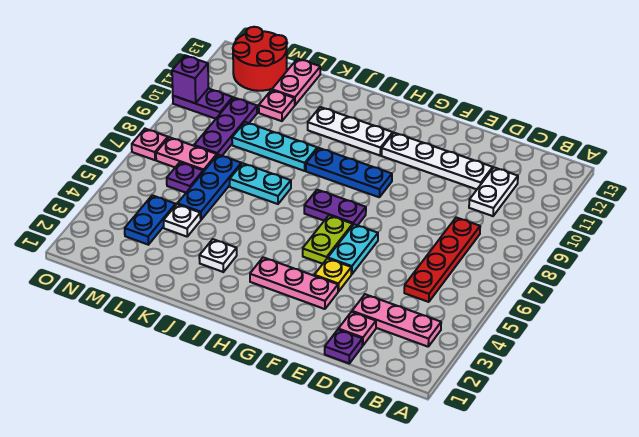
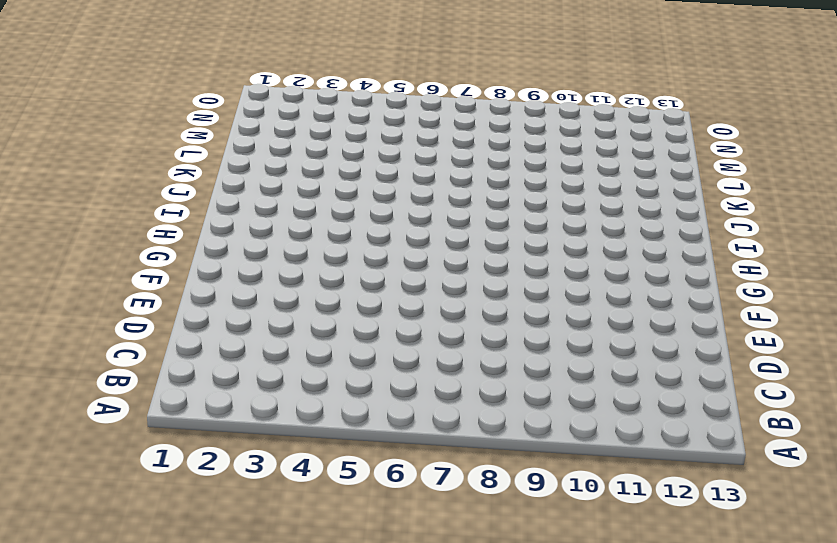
none -> pink plate B3:D3 level 1
none -> red plate C5:C8 level 1
none -> white plate C10:C11 level 1

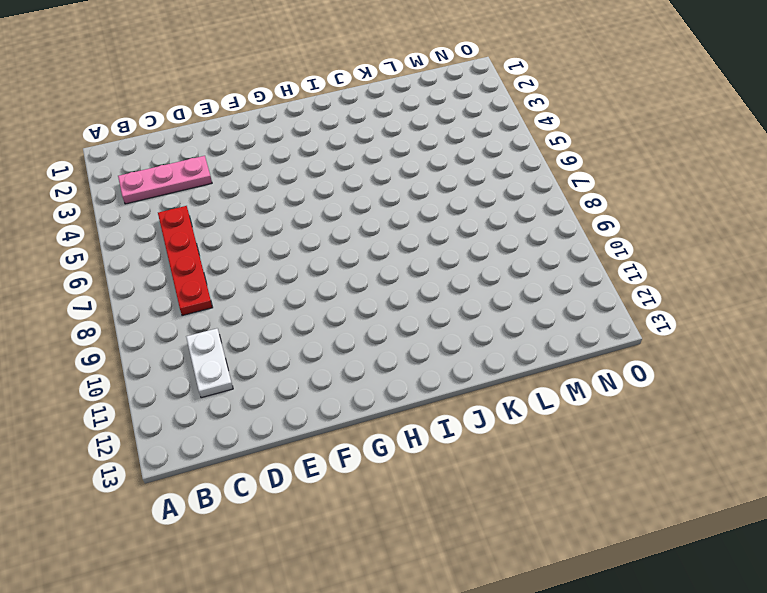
none -> purple plate D1 level 1
none -> pink plate D2 level 1
none -> white plate D11:G11 level 1

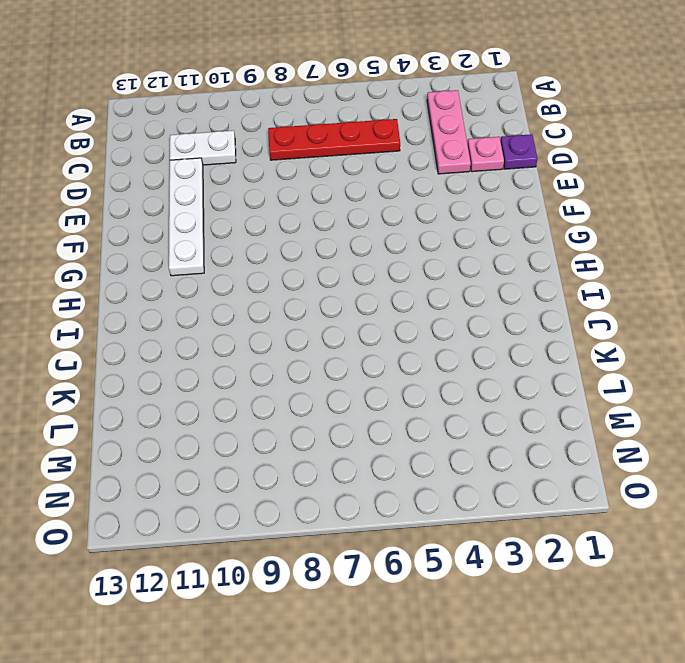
none -> pink plate F3:H3 level 1
none -> yellow plate F4 level 1
none -> cyan plate F5:F6 level 1

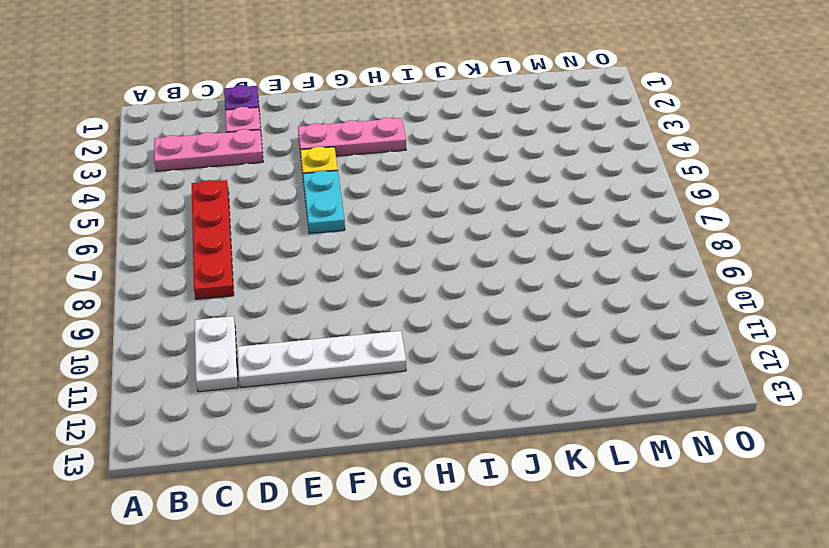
none -> lime plate G5:G6 level 1
none -> purple plate G7:H7 level 1
none -> blue plate G9:I9 level 1

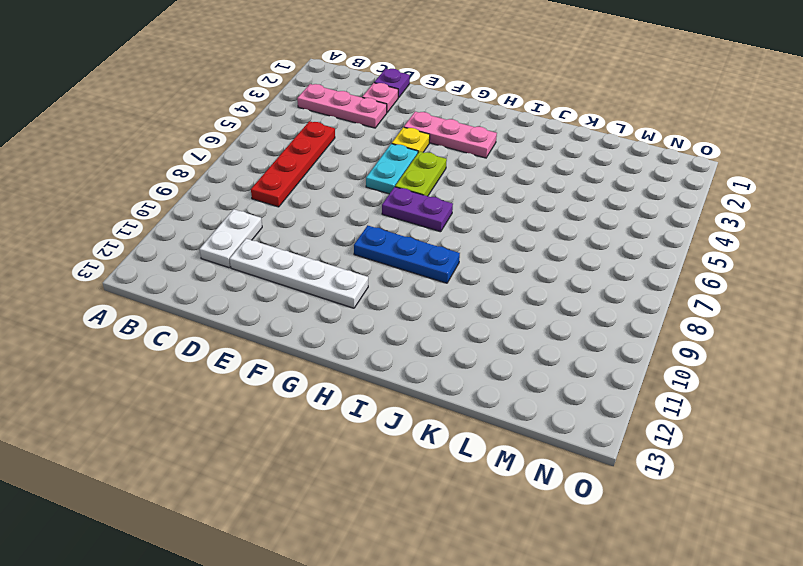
none -> white plate H11:J11 level 1
none -> white plate J3 level 1
none -> cyan plate J7:K7 level 1

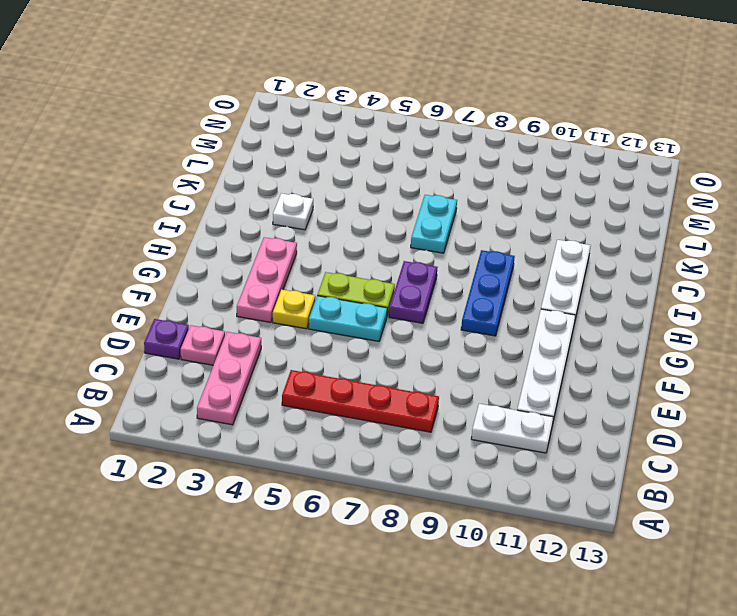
none -> cyan plate J9:L9 level 1
none -> white plate L4 level 1
none -> blue plate L5:L7 level 1

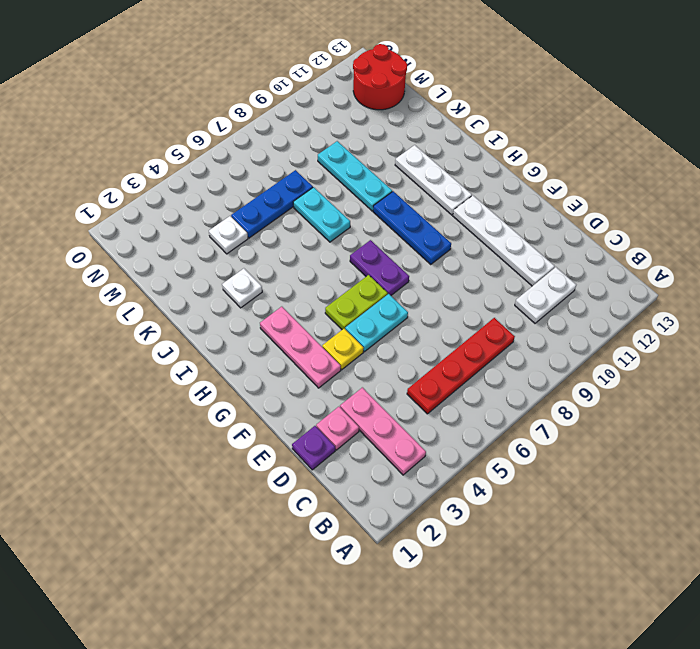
none -> pink plate L11 level 1
none -> pink plate L12:L13 level 1
none -> blue plate M3:M4 level 1

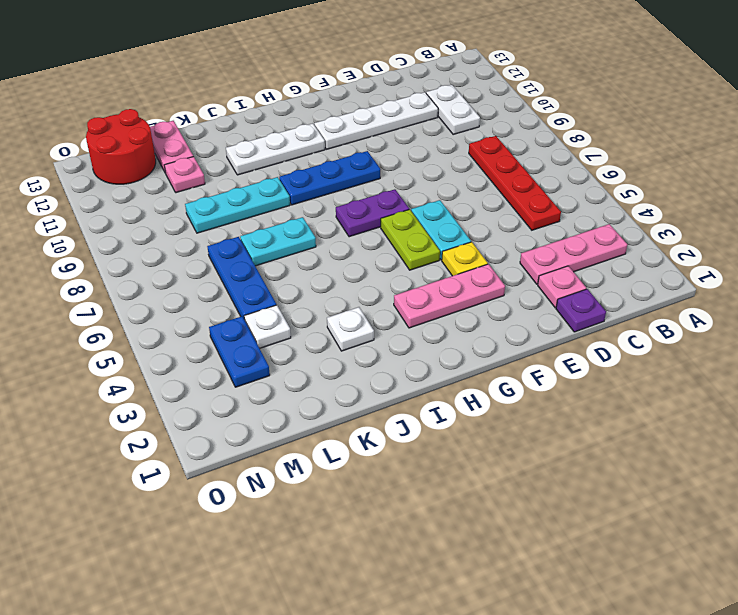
none -> purple plate M6 level 1
none -> pink plate M7:N7 level 1
none -> purple plate M8:M10 level 1

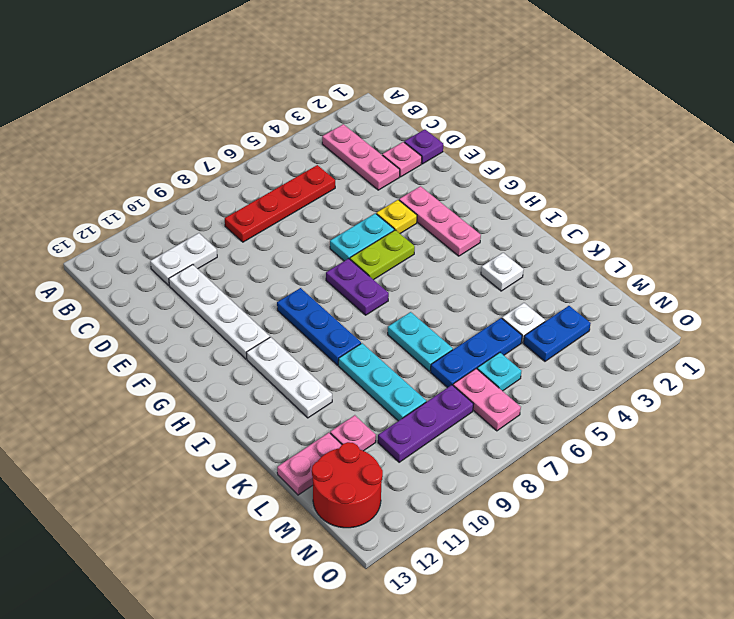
cyan plate M6 level 1 -> purple plate M6 level 1
none -> purple plate N10:O10 level 1
none -> pink plate O7 level 1
none -> purple brick O10 level 2

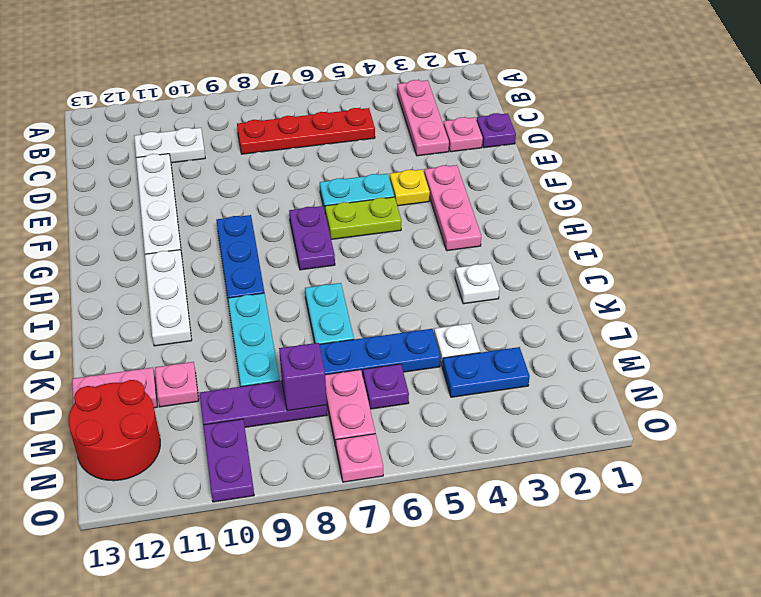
purple brick M8 level 2 -> purple brick O10 level 2

